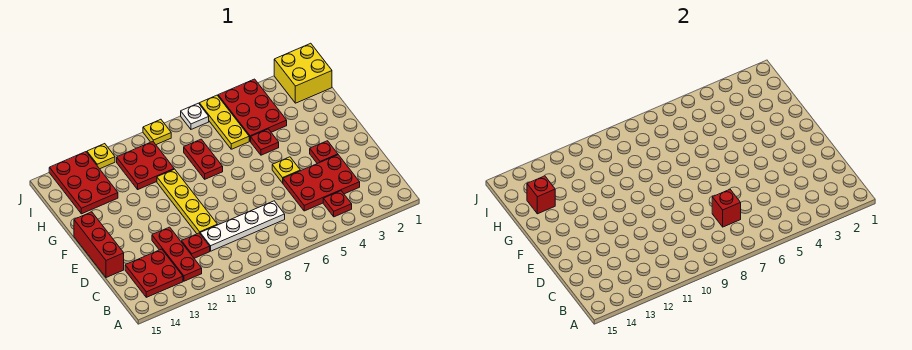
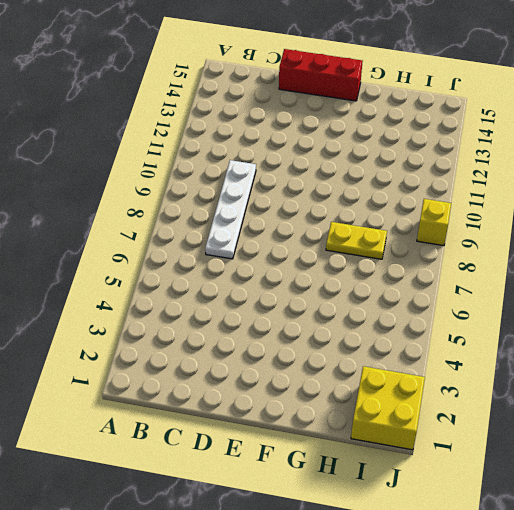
yellow plate G8:H8 level 1 -> red plate G8:H8 level 1
yellow brick J9 level 1 -> yellow plate J9 level 1
none -> red plate B4 level 1
none -> red plate B12:D12 level 1
none -> red plate B13:C14 level 1

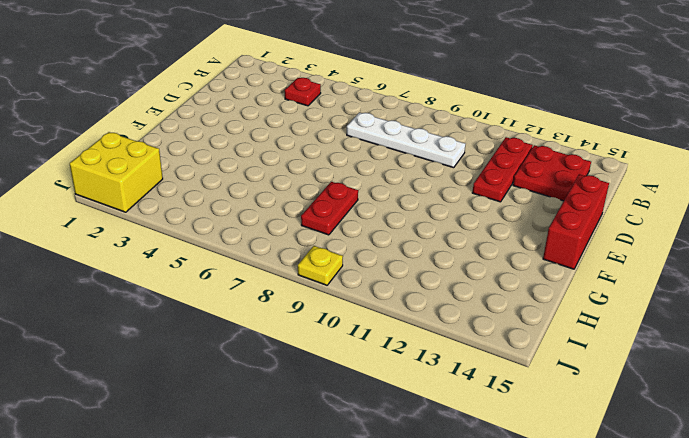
none -> red plate C3:D5 level 1
none -> red plate C11 level 1
none -> yellow plate D10:G10 level 1

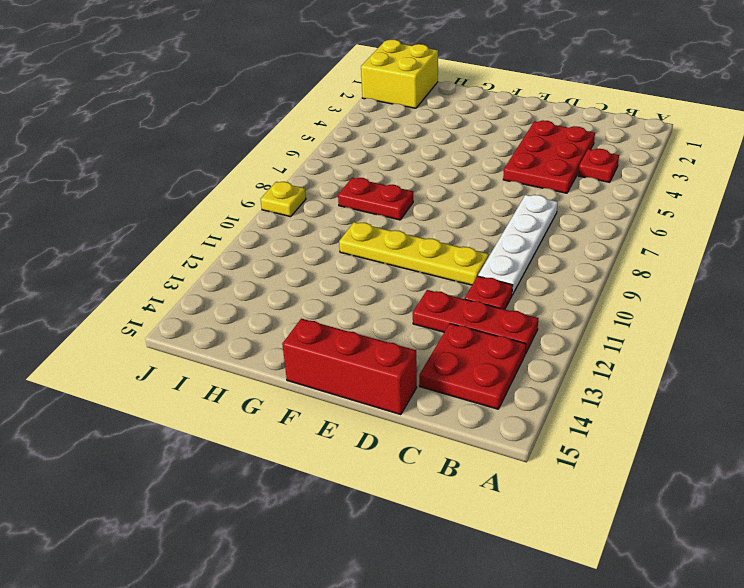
none -> red plate E3 level 1
none -> yellow plate E5 level 1
none -> red plate G5 level 1

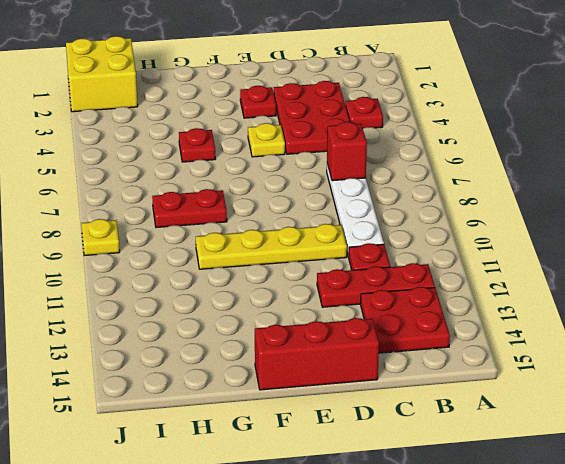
none -> red plate H4:J5 level 1
none -> yellow plate H6:J6 level 1
none -> red plate H10:I11 level 1

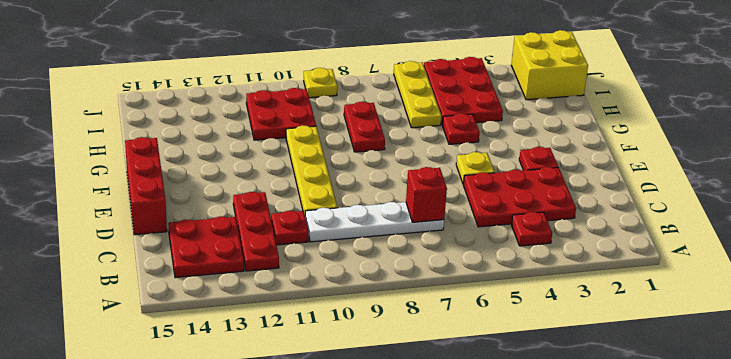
none -> red plate H13:J14 level 1
none -> white plate J7 level 1
none -> yellow plate J12 level 1

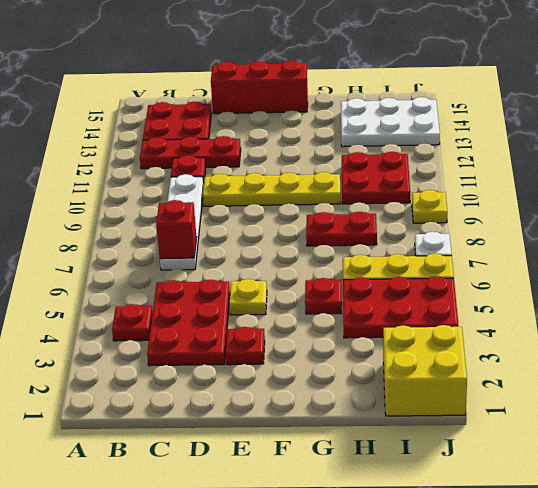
white plate H13:J14 level 1 -> red plate H13:J14 level 1
none -> yellow plate J12 level 1
none -> red brick H14 level 2

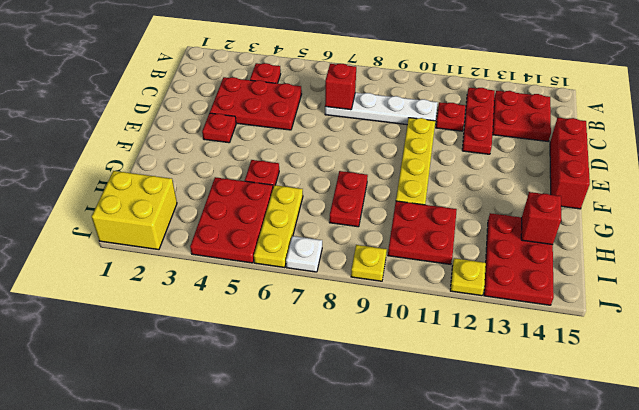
none -> yellow plate E5 level 1

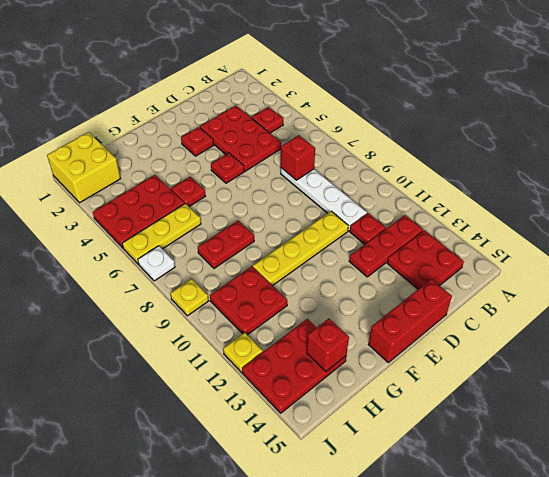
red plate E5 level 1 -> yellow plate E5 level 1

